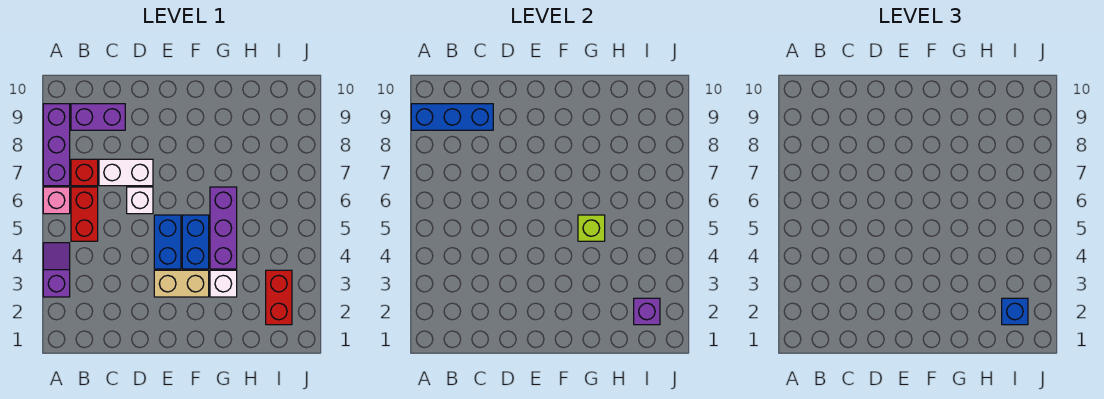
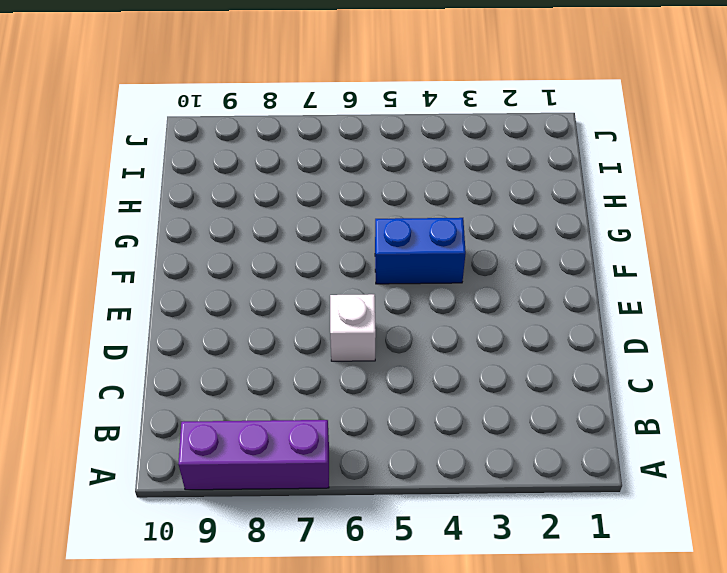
none -> purple slope A3:A4 level 1 top 3
none -> pink brick A6 level 1
none -> red brick B5:B6 level 1

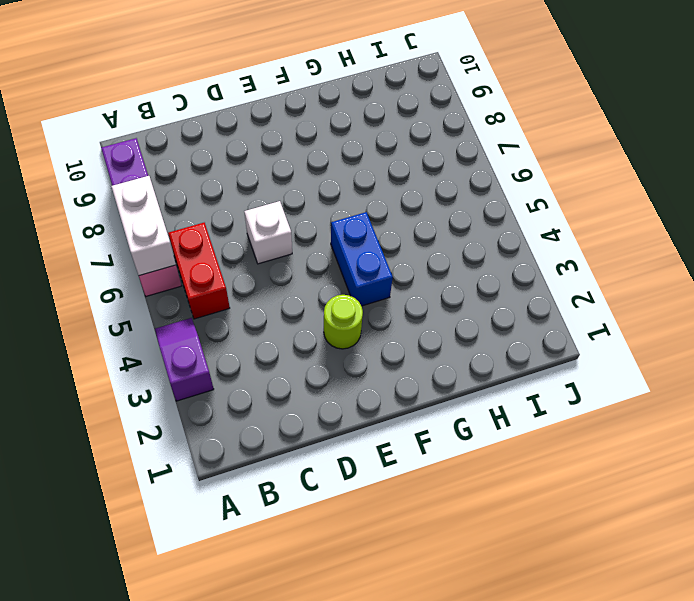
white brick A6:A7 level 2 -> white brick C7:D7 level 1
lime round brick E3 level 1 -> tan brick E3:F3 level 1
none -> red brick B7 level 1
none -> purple brick B9:C9 level 1
none -> blue brick E4:E5 level 1

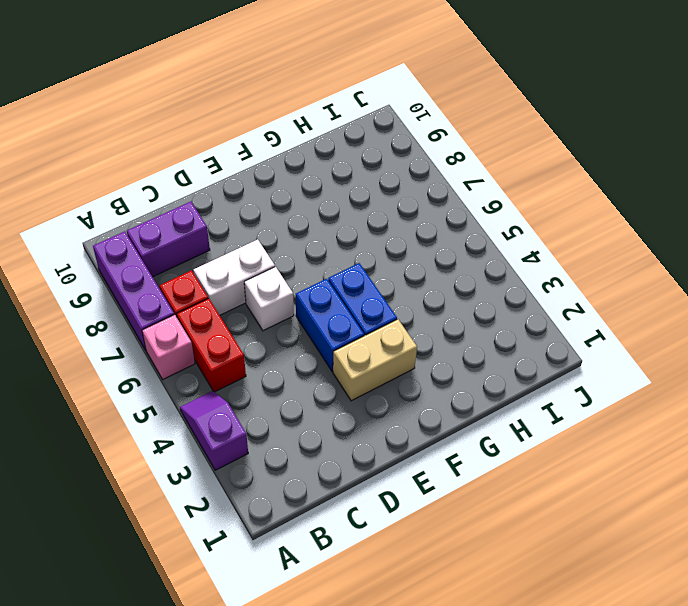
none -> white brick G3 level 1
none -> purple brick G4:G6 level 1
none -> red brick I2:I3 level 1

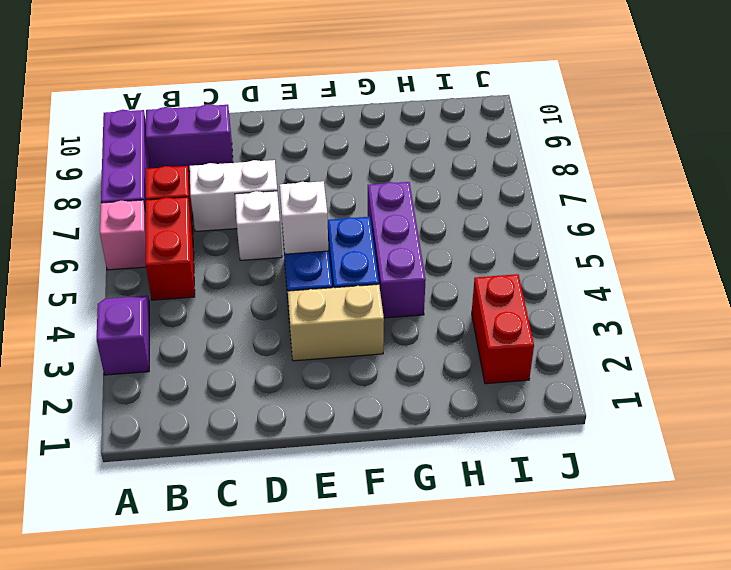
white brick E5 level 2 -> white brick G3 level 1
none -> blue brick A9:C9 level 2
none -> lime brick G5 level 2
none -> purple brick I2 level 2

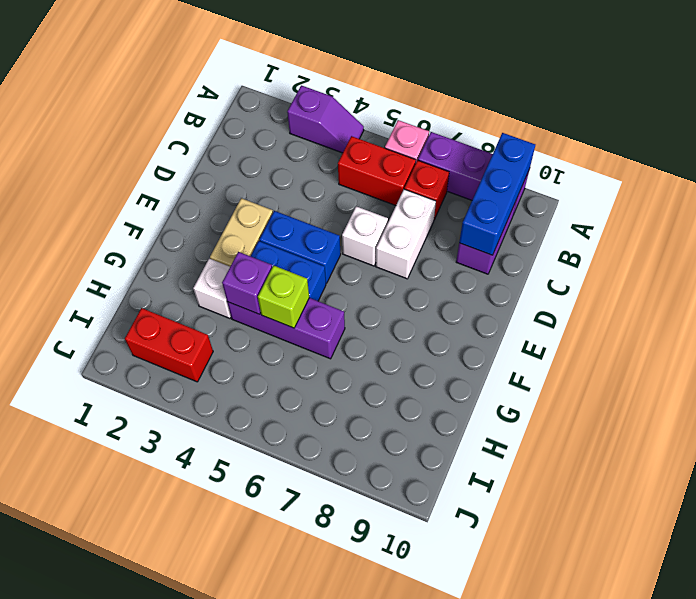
purple brick G4 level 2 -> purple brick I2 level 2
none -> blue brick I2 level 3

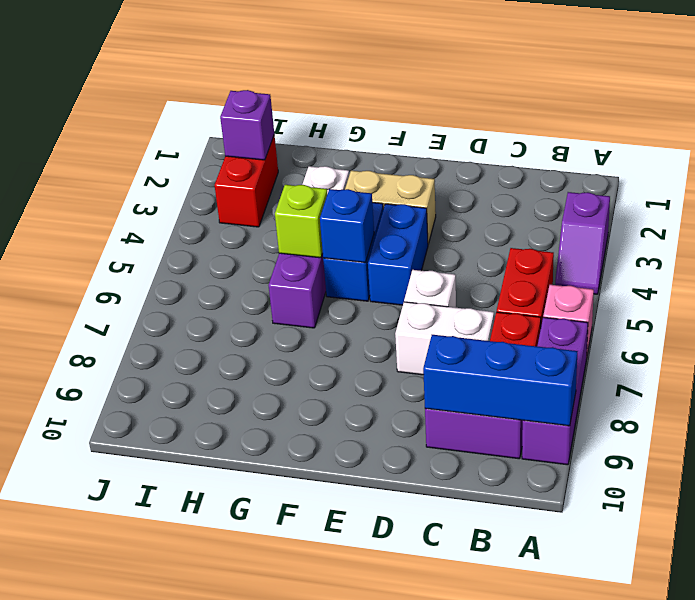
blue brick F5 level 2 -> blue brick I2 level 3

